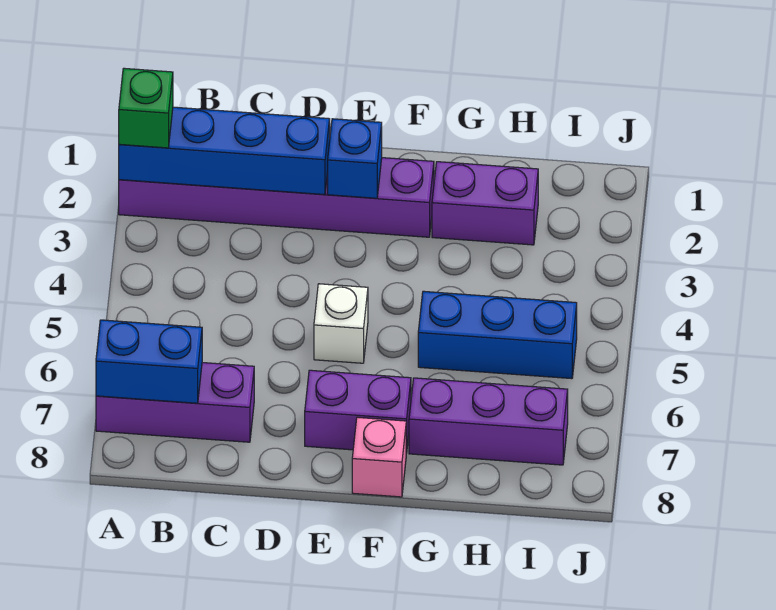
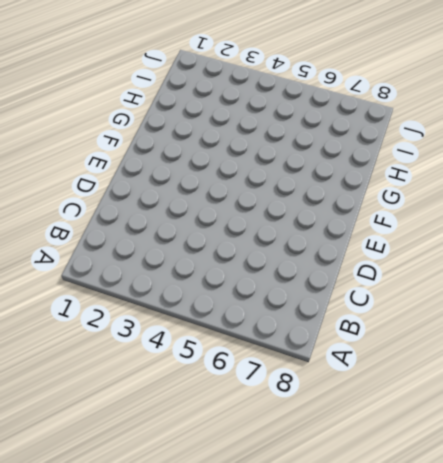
none -> purple brick A2:F2 level 1
none -> purple brick A7:C7 level 1
none -> white brick E5 level 1

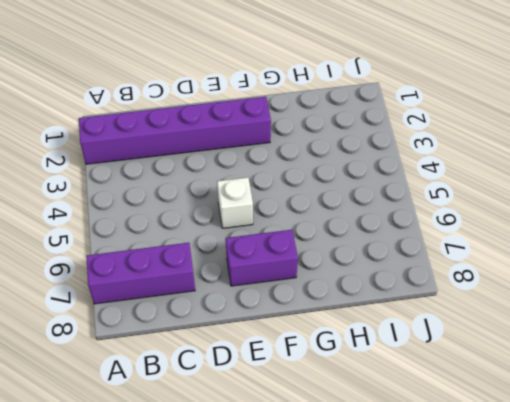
none -> pink brick F8 level 1
none -> purple brick G2:H2 level 1
none -> blue brick G5:I5 level 1

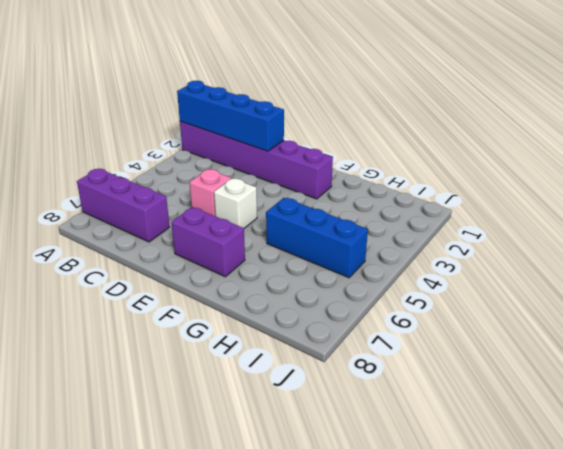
pink brick D5 level 1 -> pink brick F8 level 1
none -> purple brick G2:H2 level 1
none -> purple brick G7:I7 level 1
none -> blue brick A7:B7 level 2

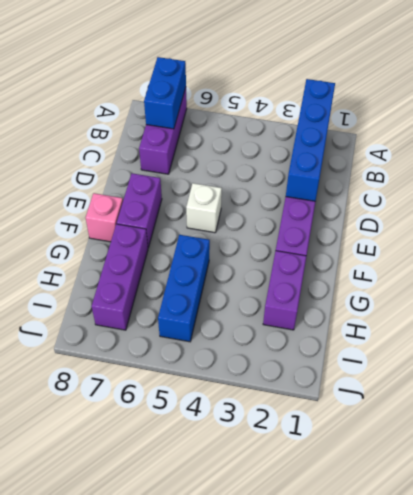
none -> blue brick E2 level 2
none -> green brick A2 level 3

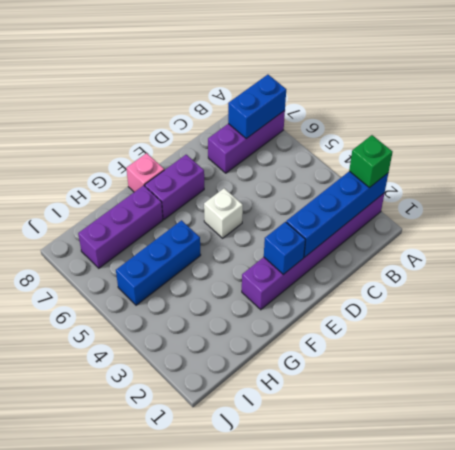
none -> purple brick G2:H2 level 1

